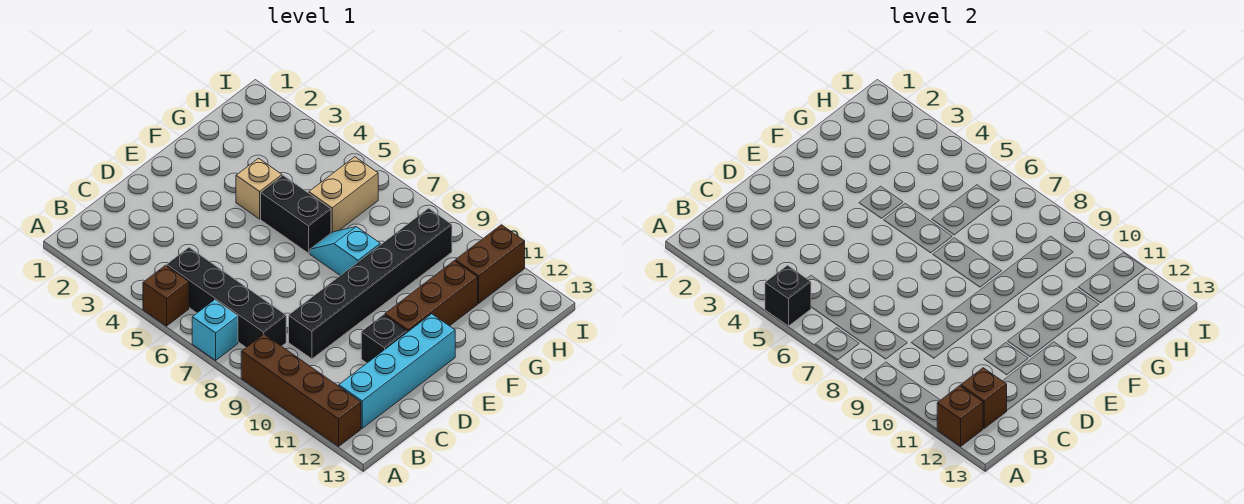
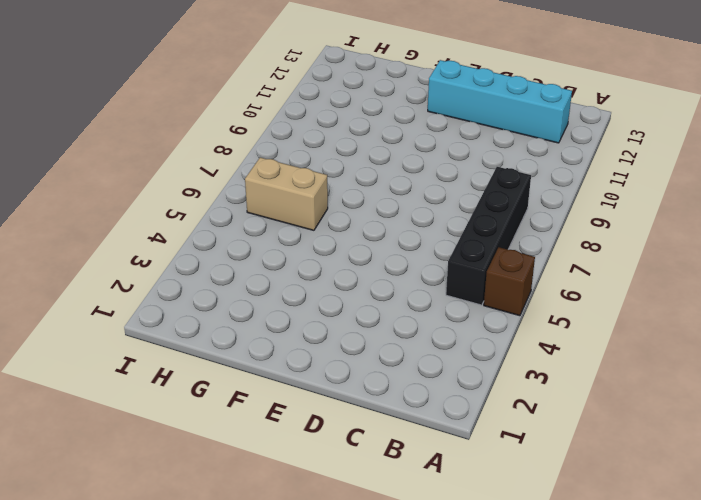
none -> cyan brick A7 level 1
none -> brown brick A9:A12 level 1
none -> black brick C9:H9 level 1

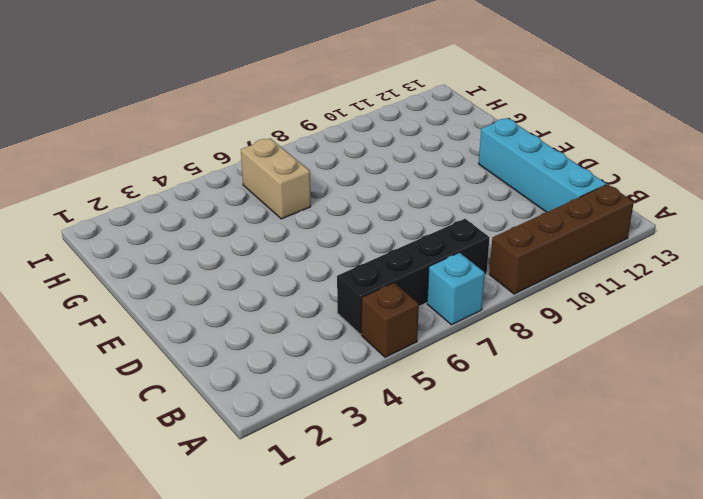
none -> black brick C9:H9 level 1
none -> black brick D11 level 1
none -> brown brick E11:G11 level 1

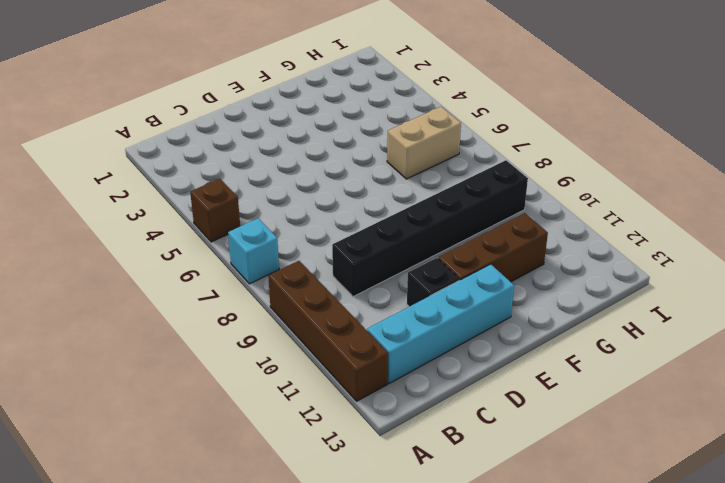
none -> black brick B5:B8 level 1
none -> tan brick F4 level 1
none -> black brick F5:F6 level 1

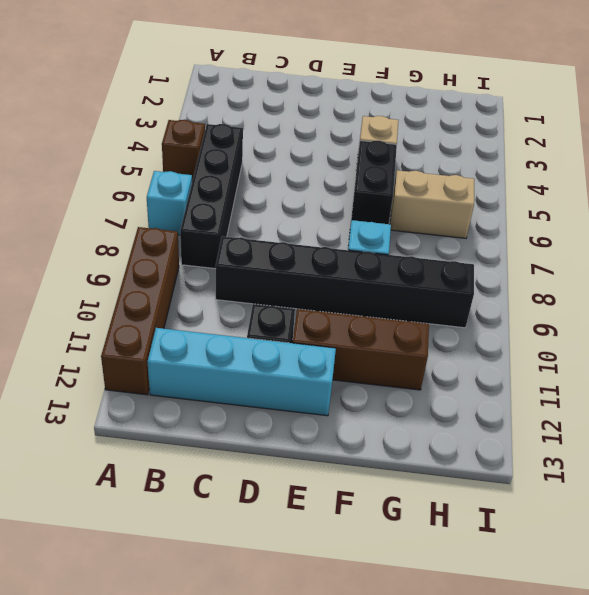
none -> brown brick H11:I11 level 1
none -> black brick A5 level 2
none -> brown brick A12 level 2

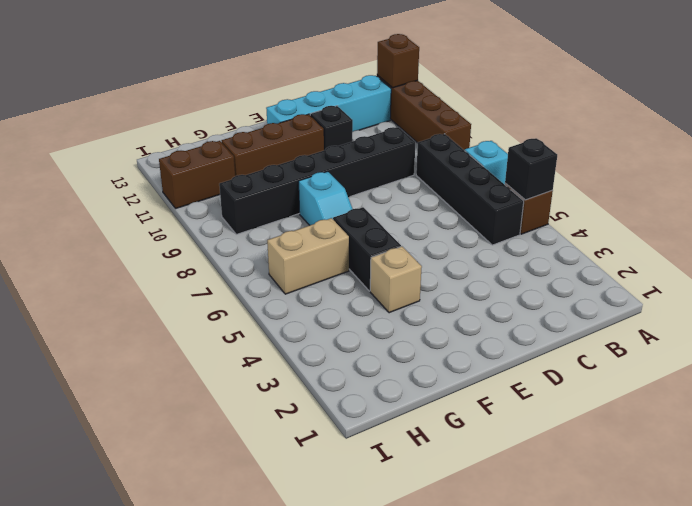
none -> brown brick B12 level 2

